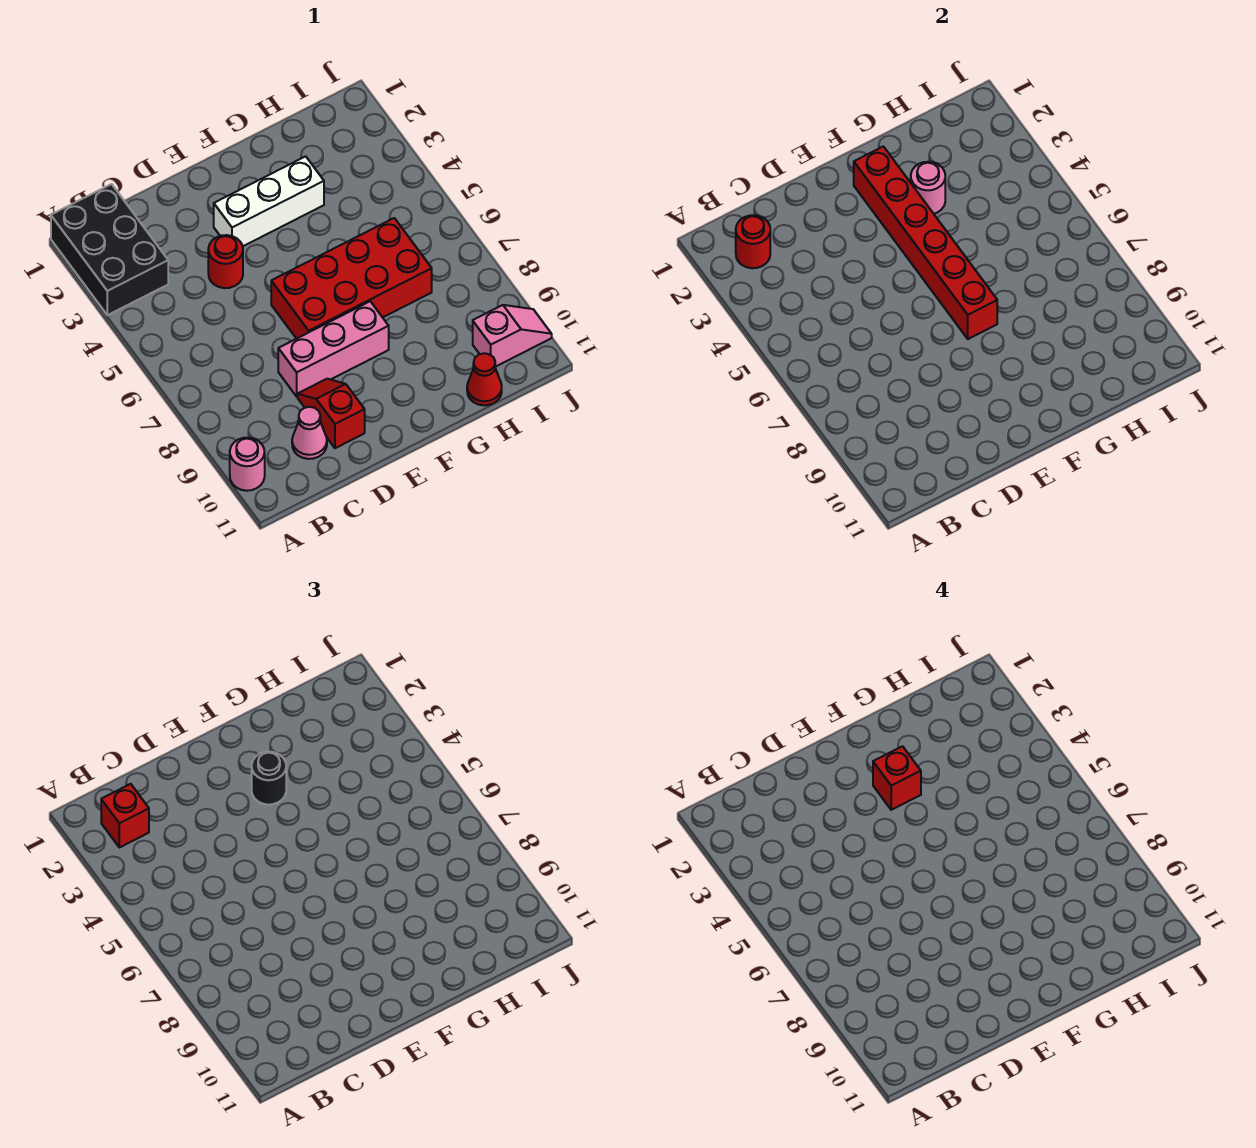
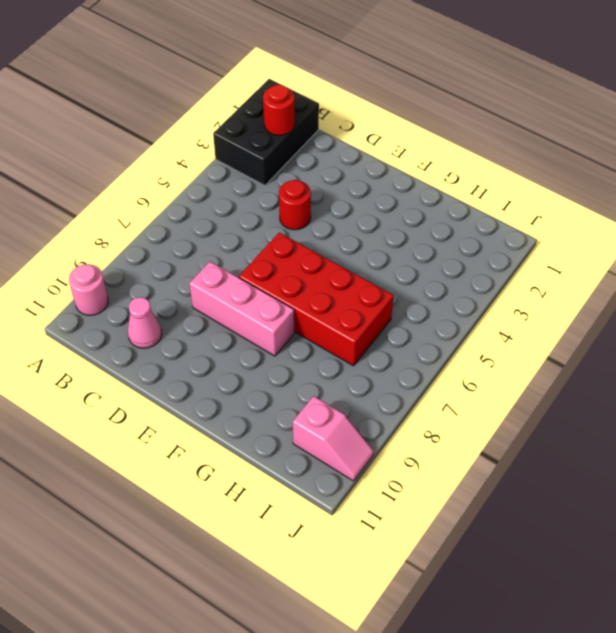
none -> red slope D9:D10 level 1 top 10
none -> white brick E3:G3 level 1
none -> red cone H11 level 1

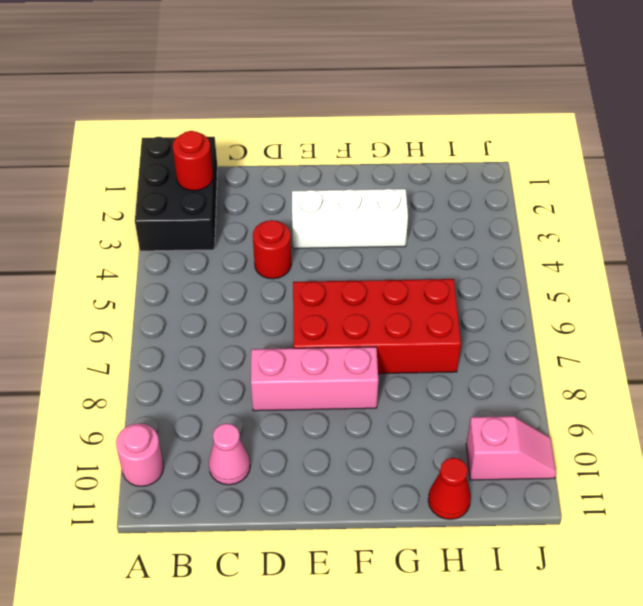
none -> red slope D9:D10 level 1 top 10
none -> red brick F2:F7 level 2
none -> pink round brick G3 level 2

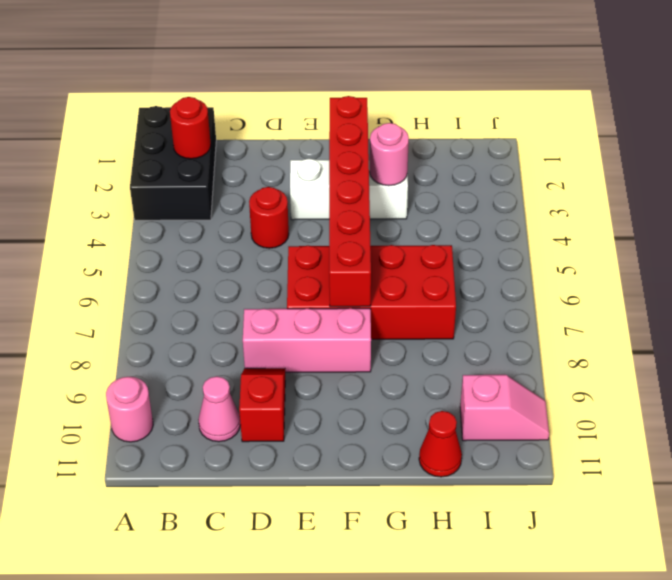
none -> red brick B2 level 3
none -> black round brick F3 level 3
none -> red brick F3 level 4

